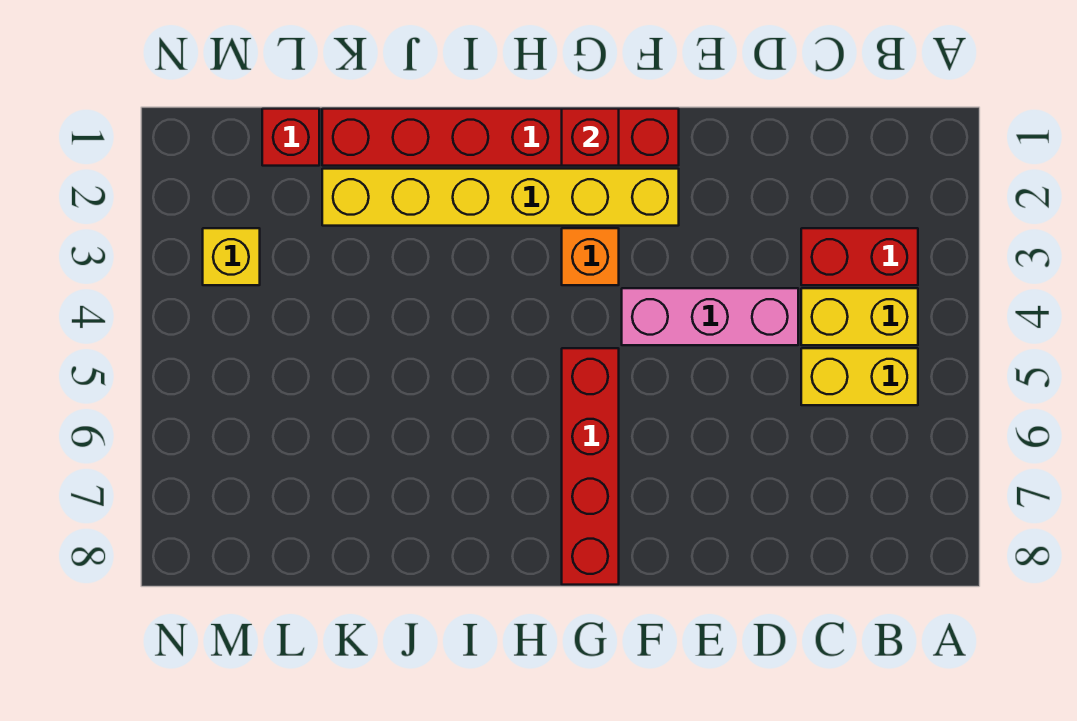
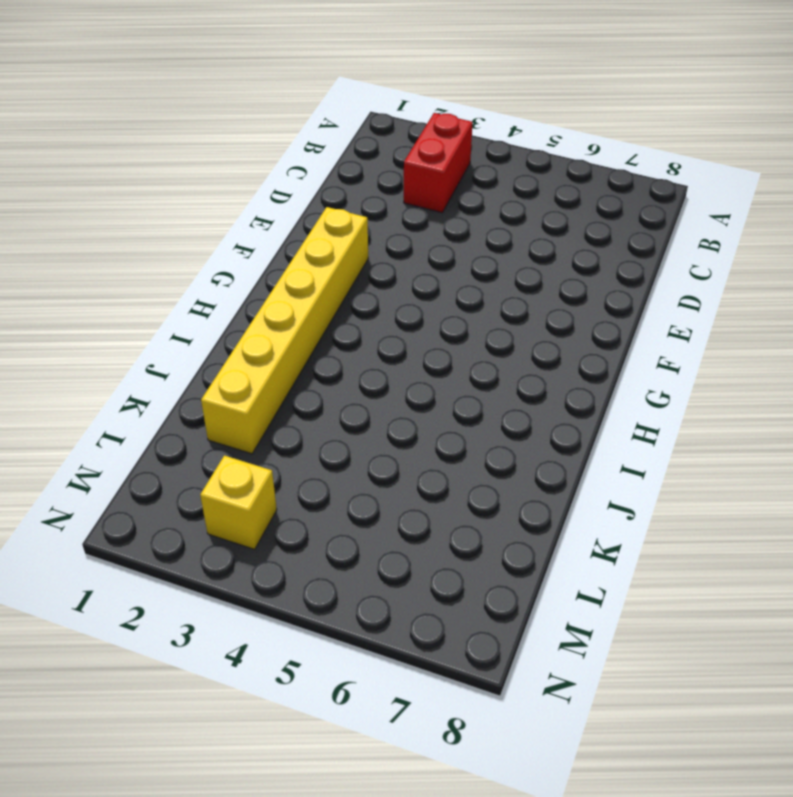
none -> yellow brick B4:C4 level 1
none -> yellow brick B5:C5 level 1

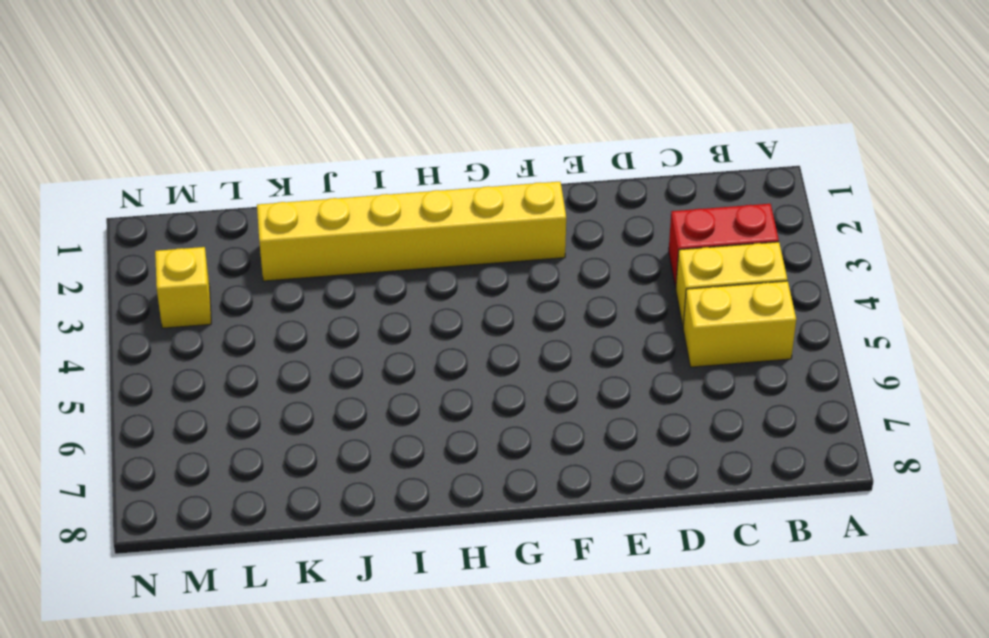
none -> pink brick D4:F4 level 1
none -> red brick F1:K1 level 1

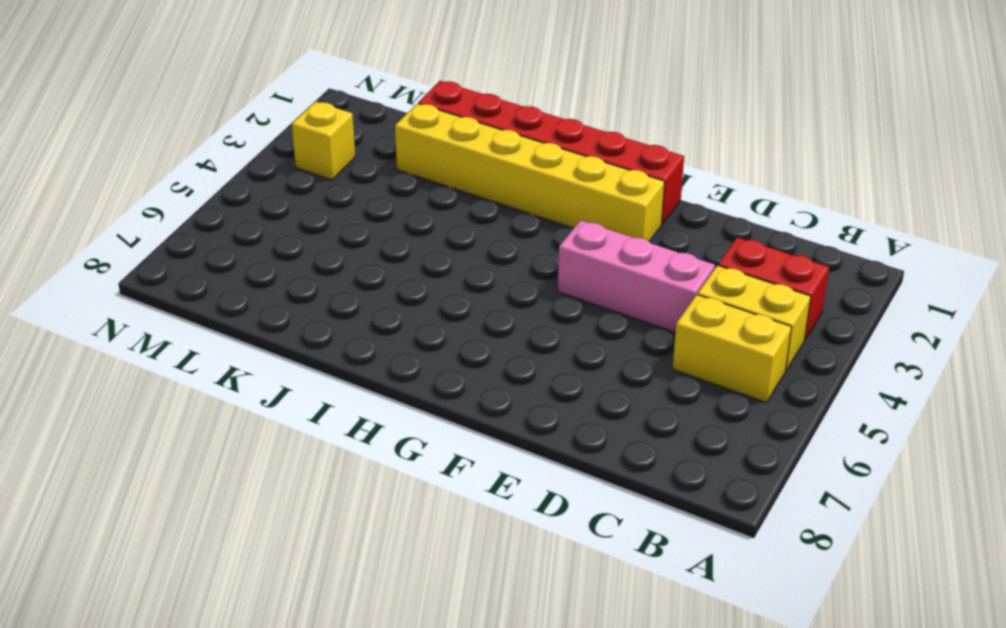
none -> orange brick G3 level 1
none -> red brick G5:G8 level 1

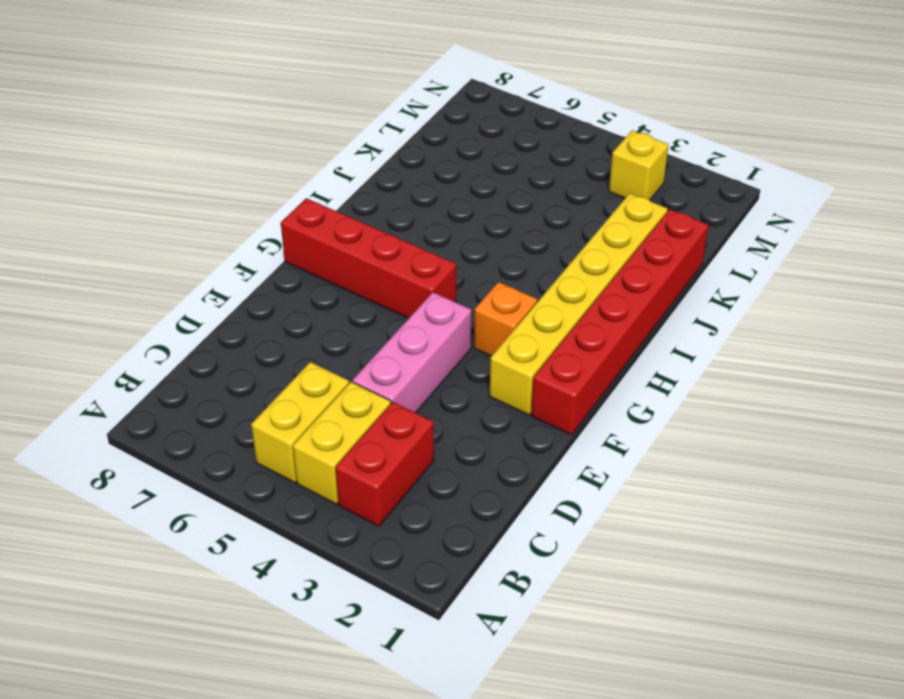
none -> red brick L1 level 1
none -> red brick G1 level 2

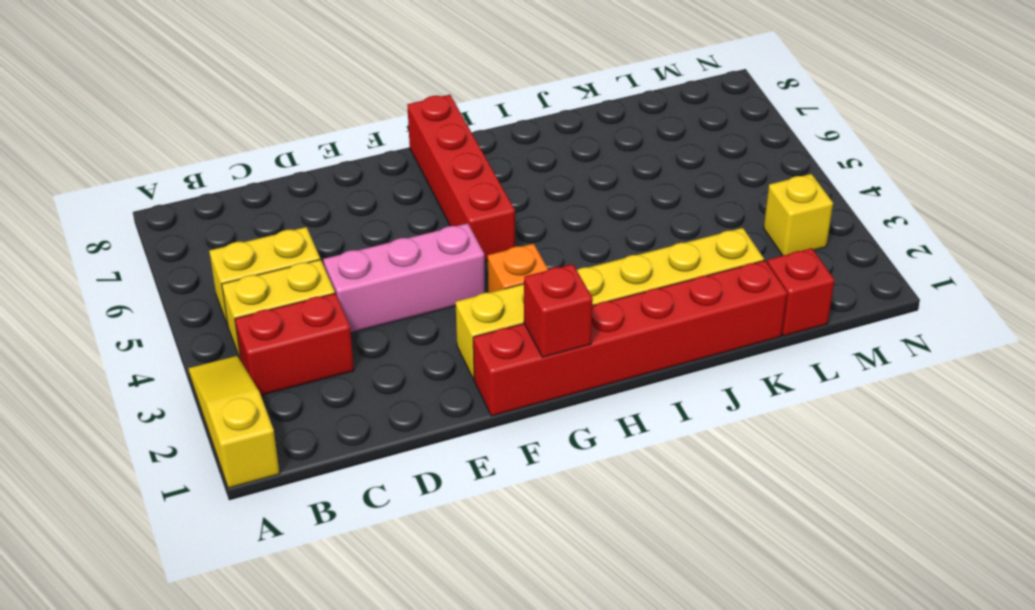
yellow slope A1:A3 level 1 top 1 -> none

